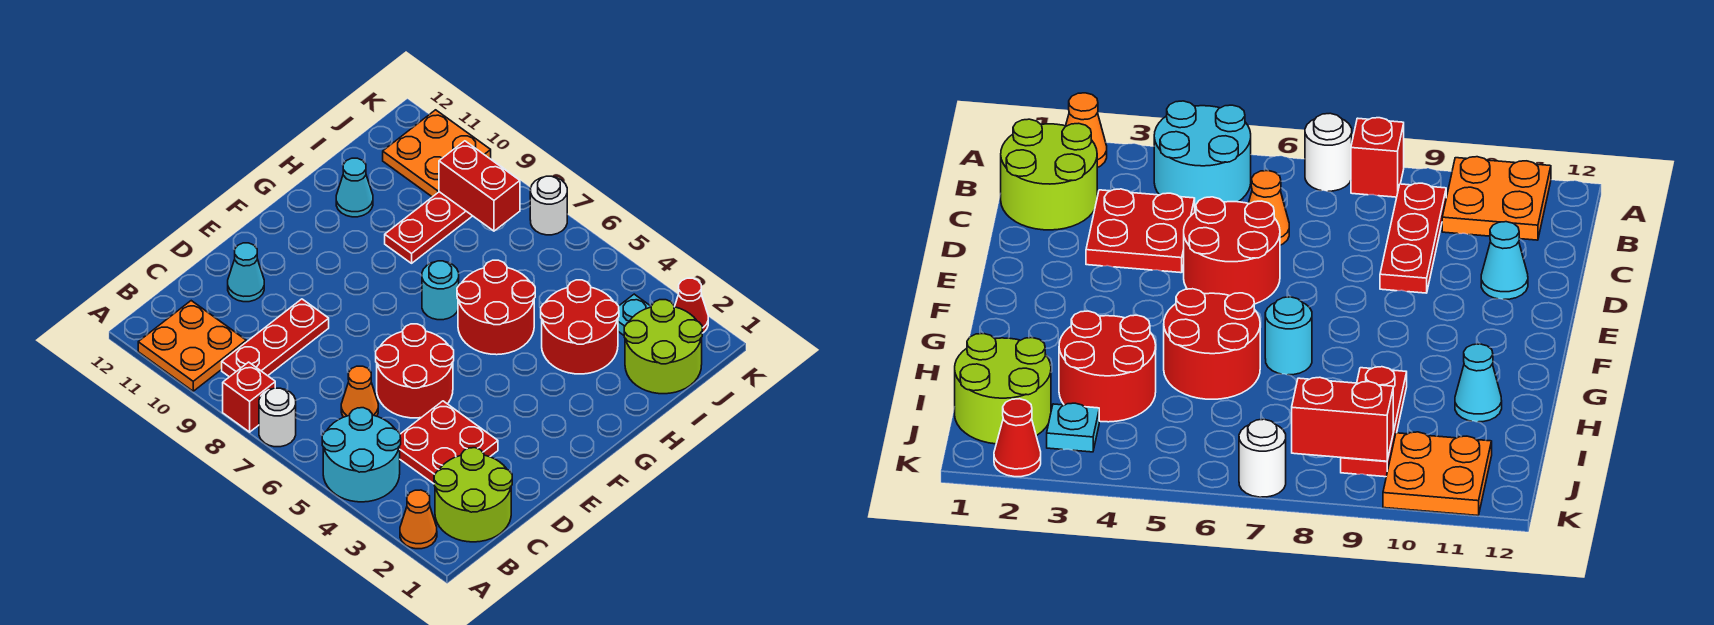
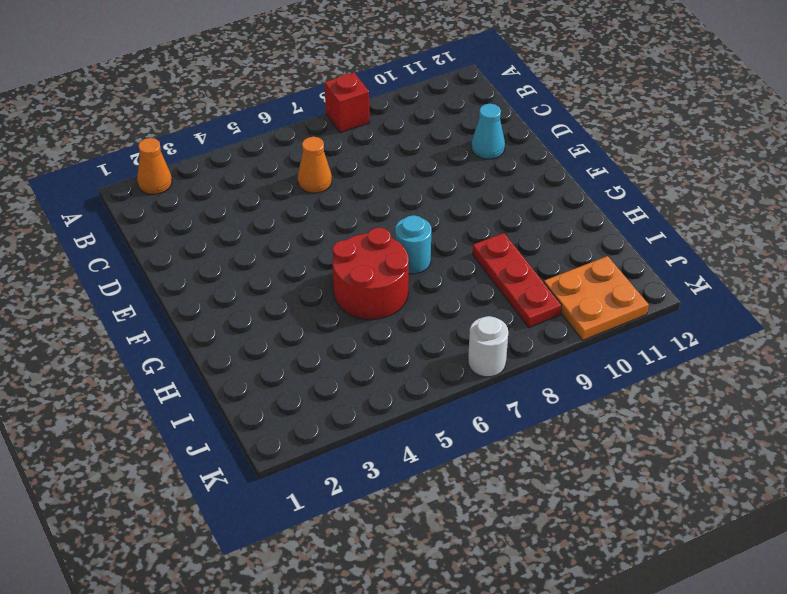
none -> cyan round brick A4:B5 level 1
none -> white round brick A7 level 1
none -> orange plate A10:B11 level 1

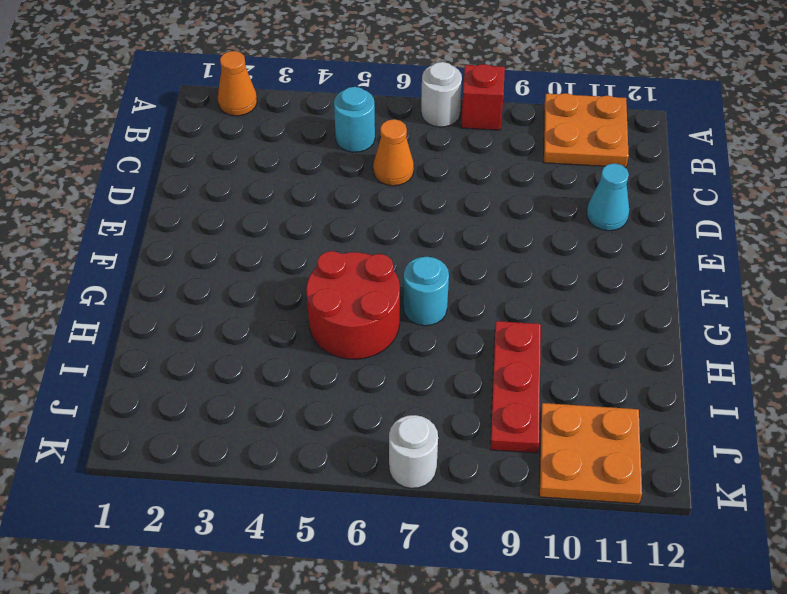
cyan round brick B5 level 1 -> cyan round brick A4:B5 level 1
none -> lime round brick B1:C2 level 1
none -> red plate B9:D9 level 1
none -> red plate C3:D4 level 1

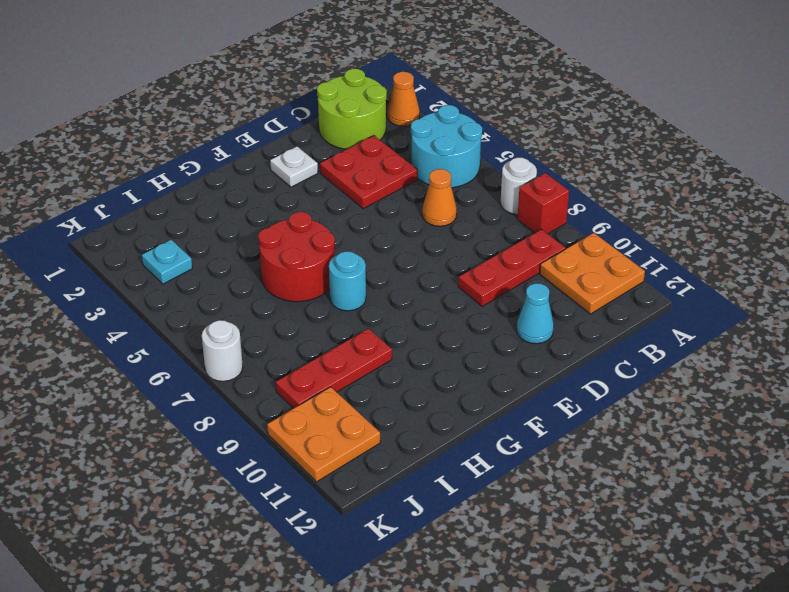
white plate E2 level 1 -> none
none -> red round brick D5:E6 level 1
none -> red round brick H3:I4 level 1
none -> cyan cone H11 level 1

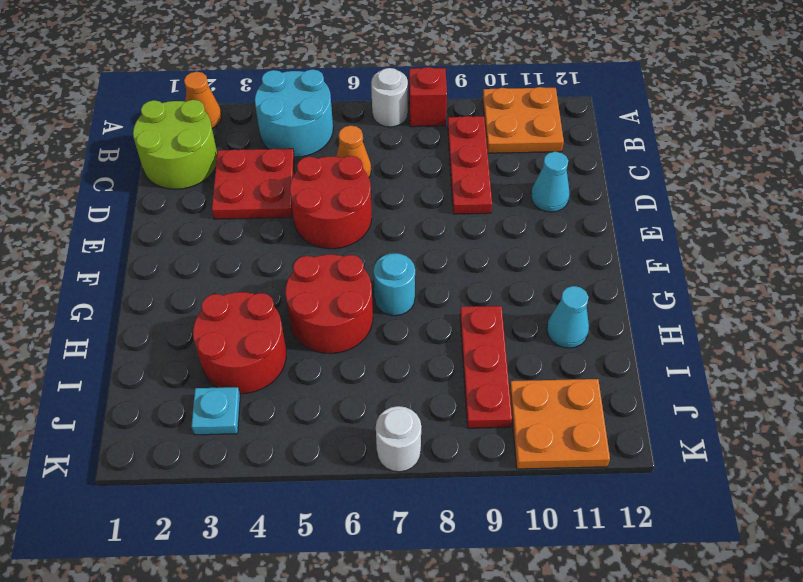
none -> lime round brick I1:J2 level 1
none -> red cone K2 level 1
none -> red brick J8:J9 level 2

